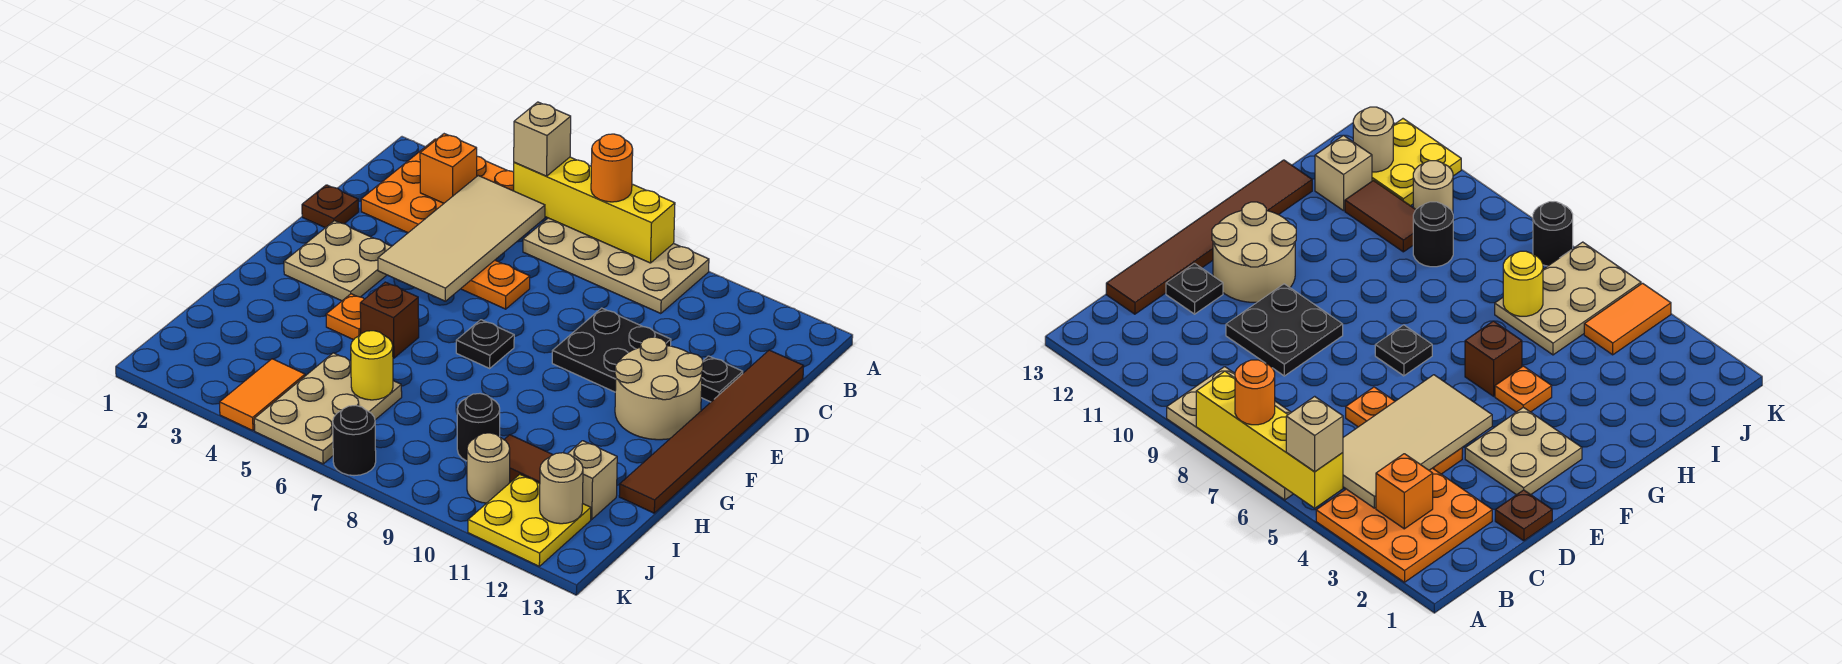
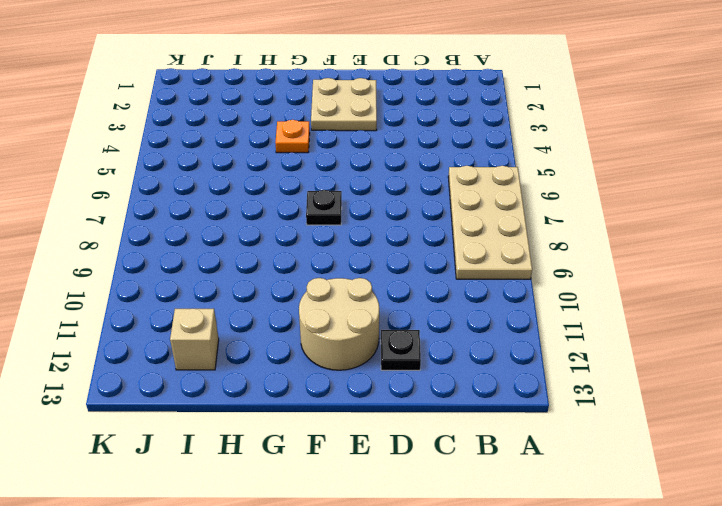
none -> orange plate A2:C4 level 1
none -> brown tile C13:H13 level 1
none -> brown plate D1 level 1

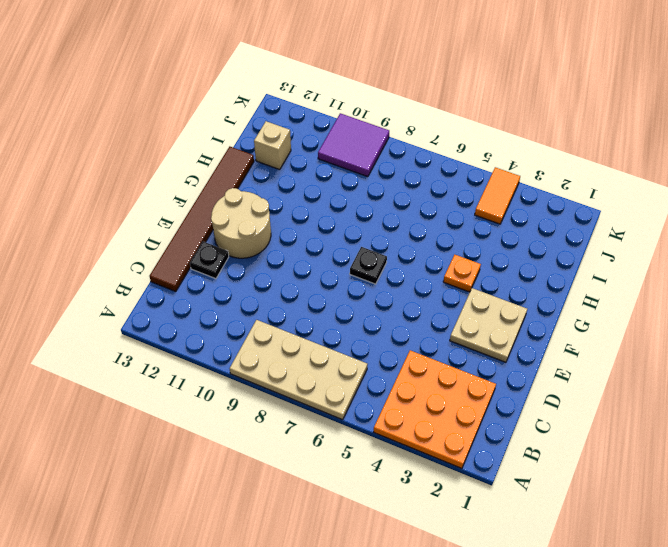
purple tile J9:K10 level 1 -> tan round brick J10 level 1
none -> brown plate D1 level 1
none -> orange plate D4:D6 level 1
none -> black plate D9:E10 level 1

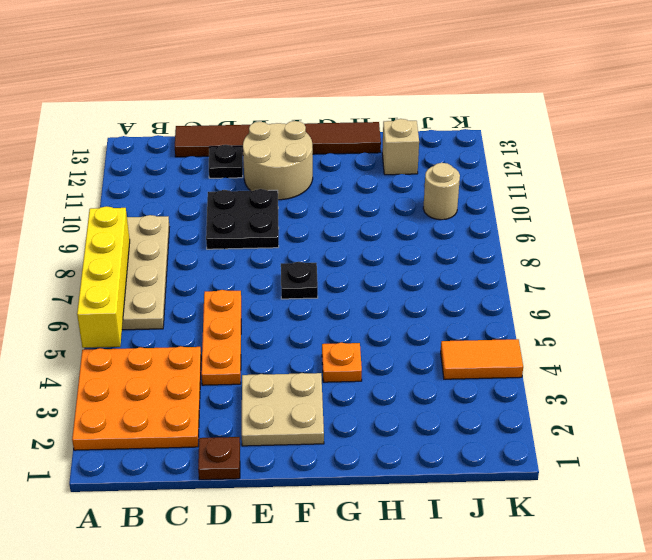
none -> brown brick G5 level 1
none -> tan plate I5:K6 level 1
none -> black round brick I9 level 1

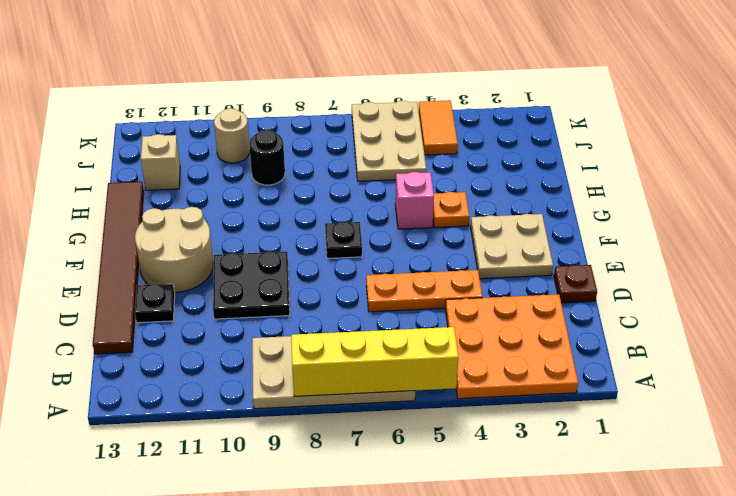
pink brick G5 level 1 -> brown brick G5 level 1
none -> brown tile I10:I11 level 1
none -> yellow plate J11:K12 level 1
none -> black round brick K7 level 1

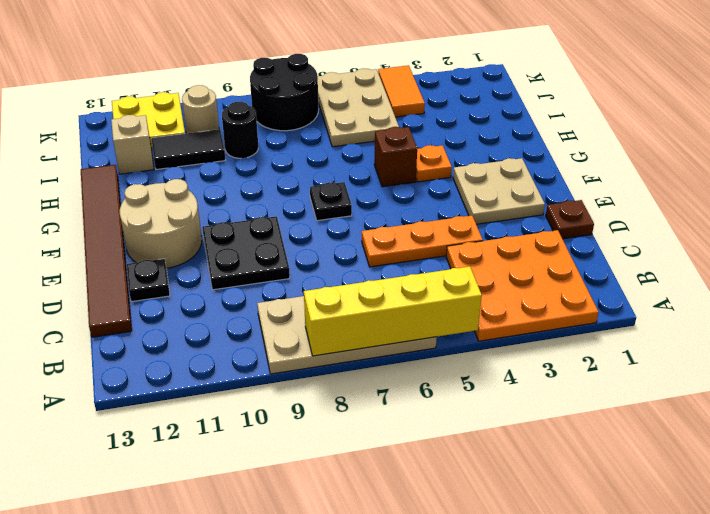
black tile I10:I11 level 1 -> brown tile I10:I11 level 1
black round brick J7:K8 level 1 -> black round brick K7 level 1
none -> orange brick B3 level 2
none -> tan tile B4:E5 level 2
none -> yellow round brick I6 level 2

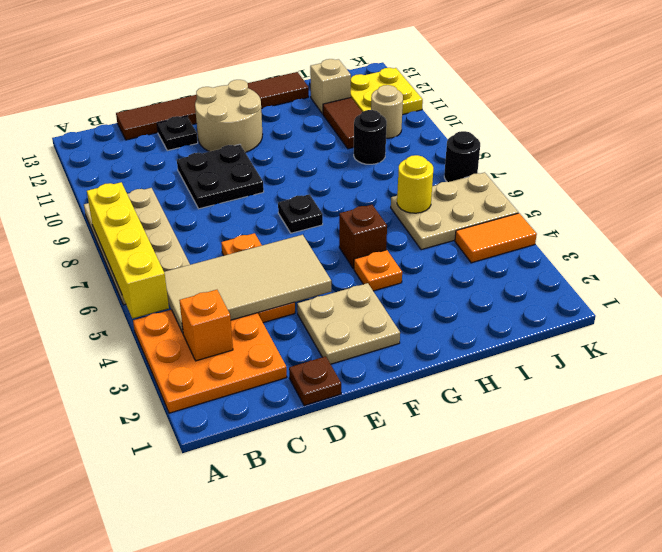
none -> tan round brick J12 level 2
none -> tan brick A5 level 3
none -> orange round brick A7 level 3

